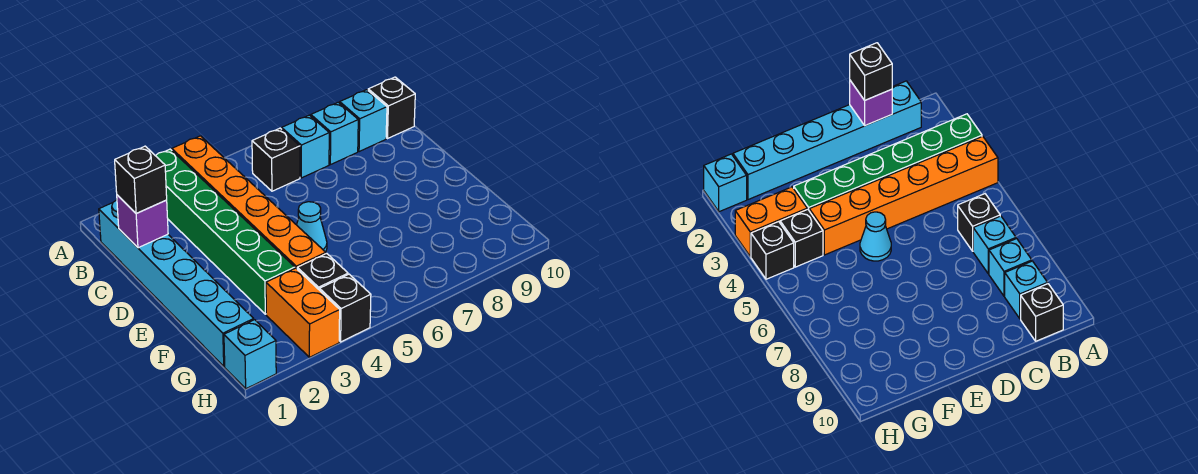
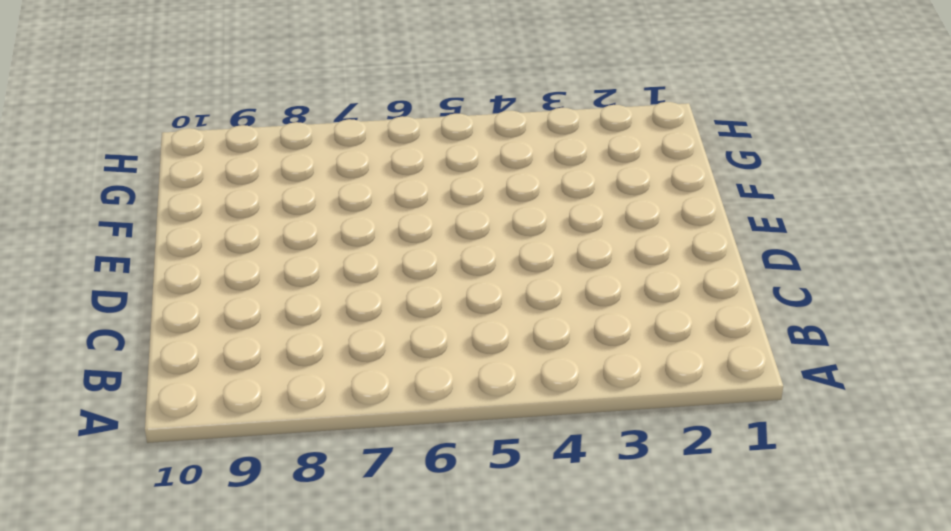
none -> green brick A3:F3 level 1
none -> orange brick A4:F4 level 1
none -> cyan brick B1:G1 level 1

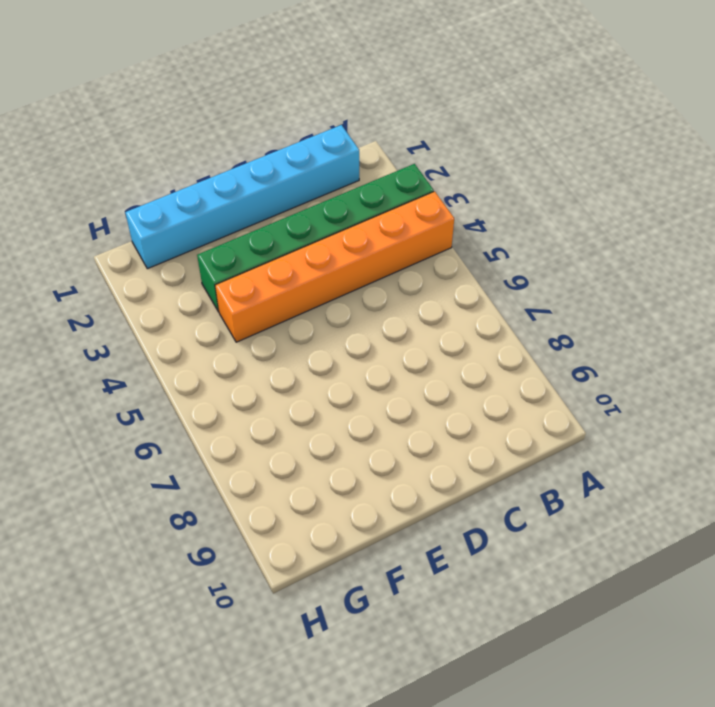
none -> black brick B6 level 1
none -> cyan brick B7 level 1
none -> cyan brick B8 level 1

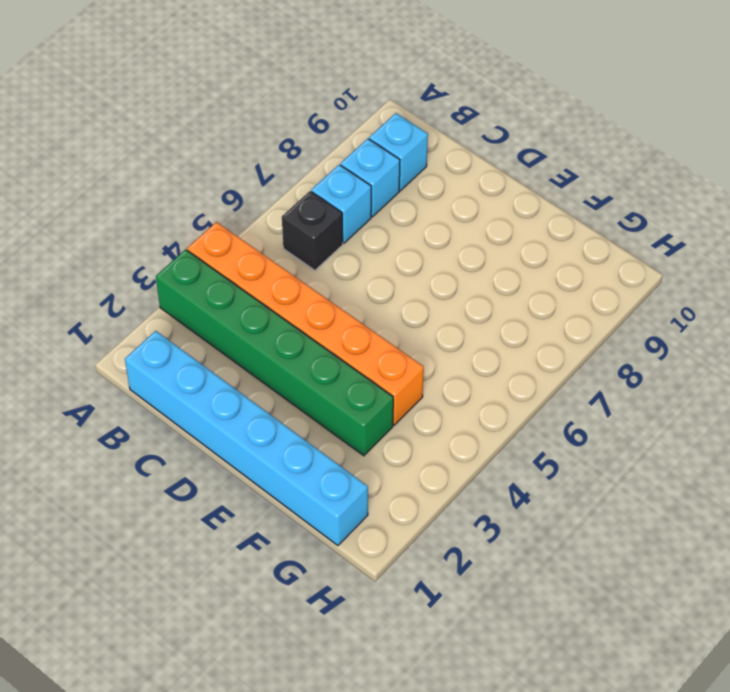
none -> black brick B10 level 1
none -> cyan cone E5 level 1
none -> orange brick G3:H3 level 1

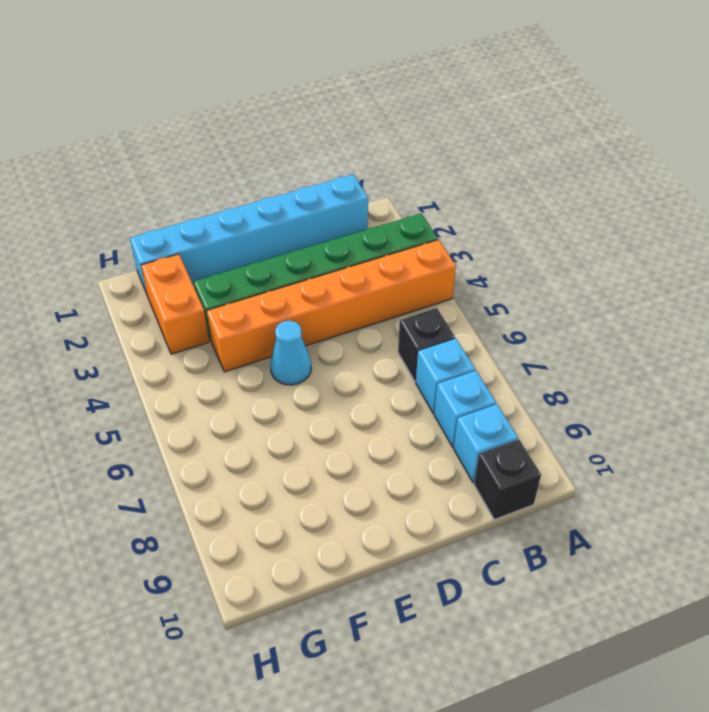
orange brick G2:G3 level 1 -> orange brick G3:H3 level 1
none -> black brick G4 level 1
none -> cyan brick H1 level 1
none -> black brick H4 level 1

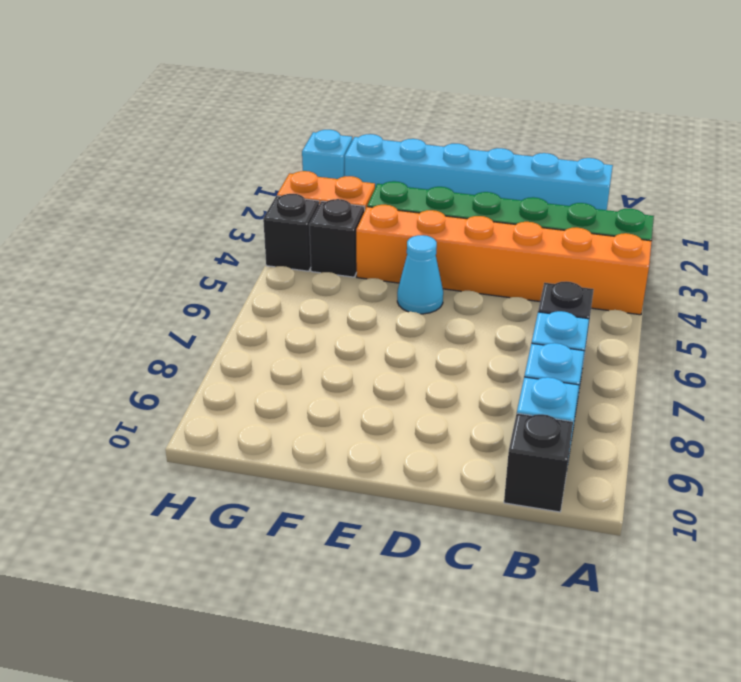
none -> purple brick C1 level 2
none -> black brick C1 level 3

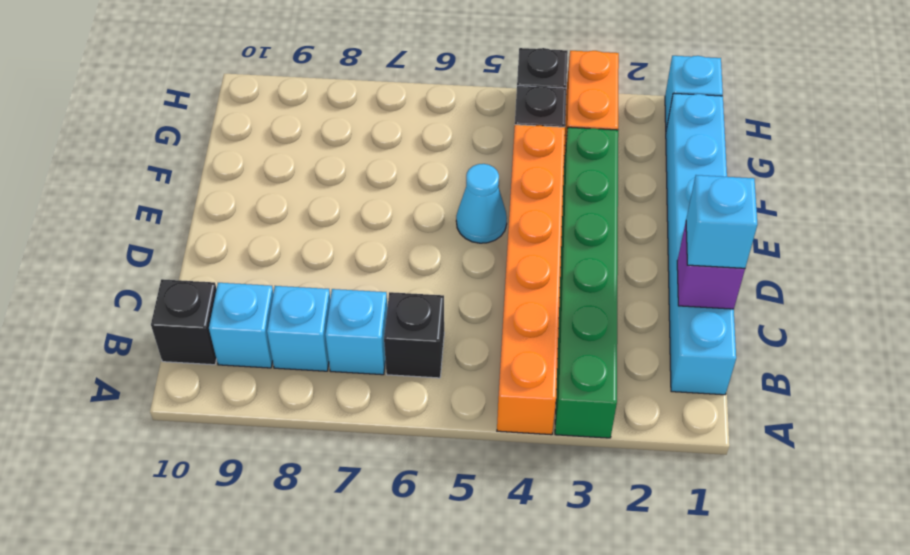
cyan brick C1 level 3 -> black brick C1 level 3

